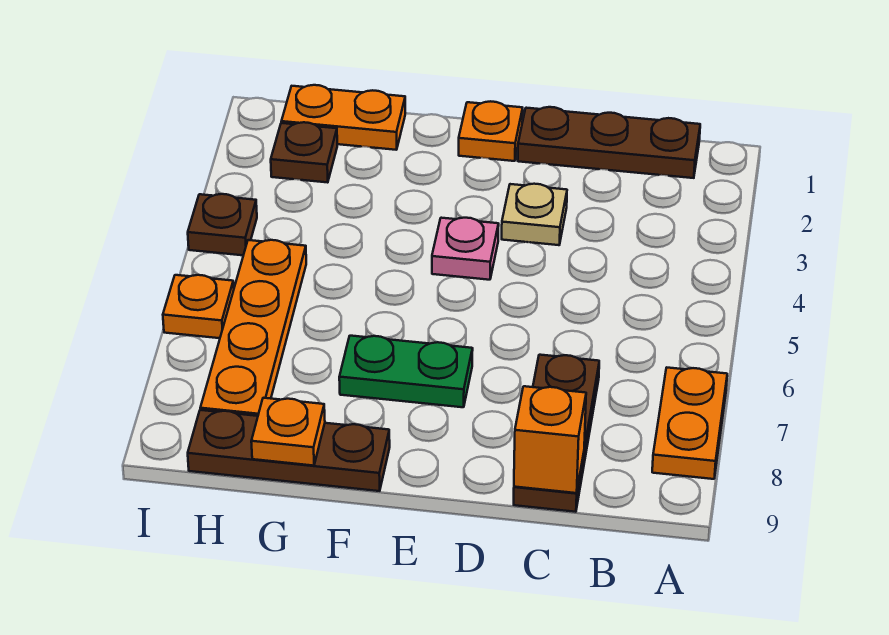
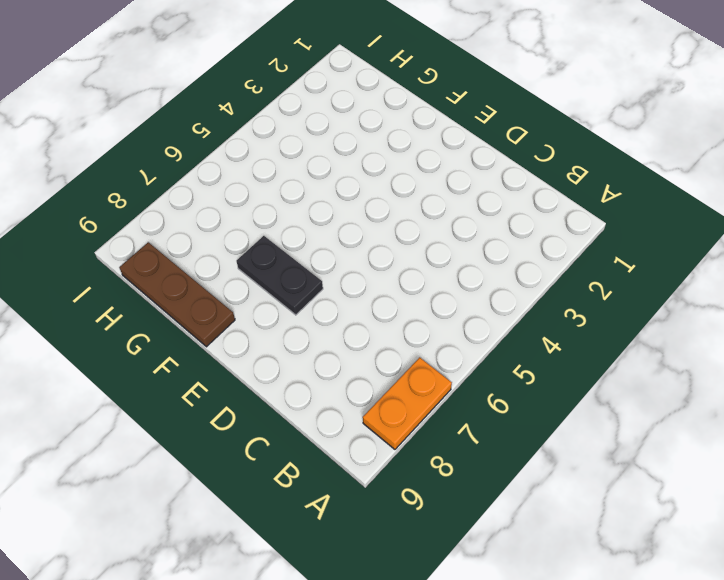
black plate E7:F7 level 1 -> green plate E7:F7 level 1
none -> brown plate B1:D1 level 1
none -> brown plate C7:C9 level 1
none -> tan plate D3 level 1

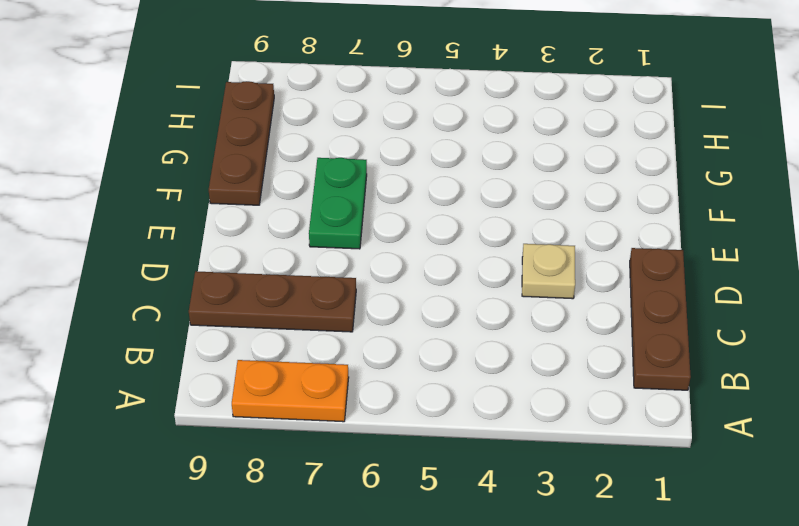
none -> orange plate E1 level 1
none -> pink plate E4 level 1
none -> orange plate G1:H1 level 1

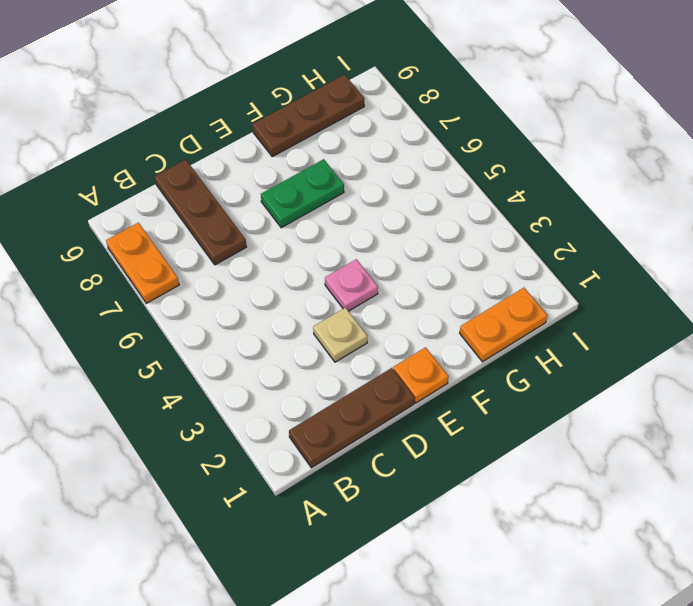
none -> brown plate H2 level 1
none -> orange plate H5:H8 level 1
none -> brown plate I4 level 1

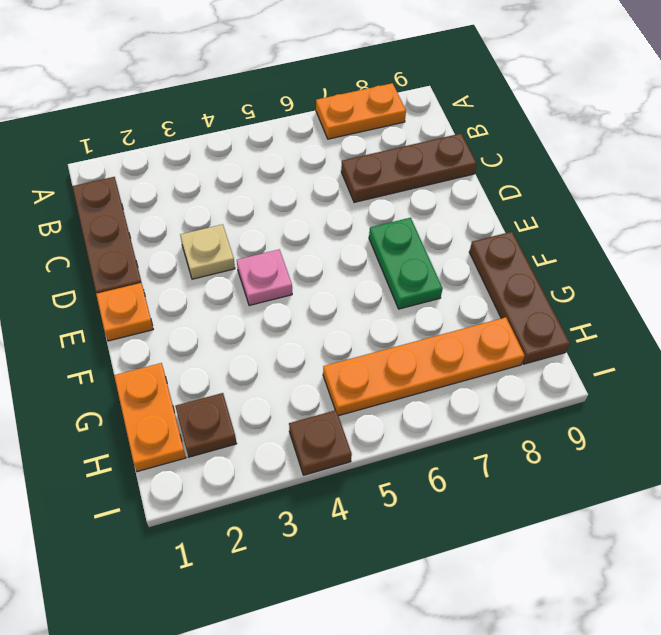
none -> orange plate I6 level 1
none -> orange brick C9 level 2
none -> orange plate G9 level 2

